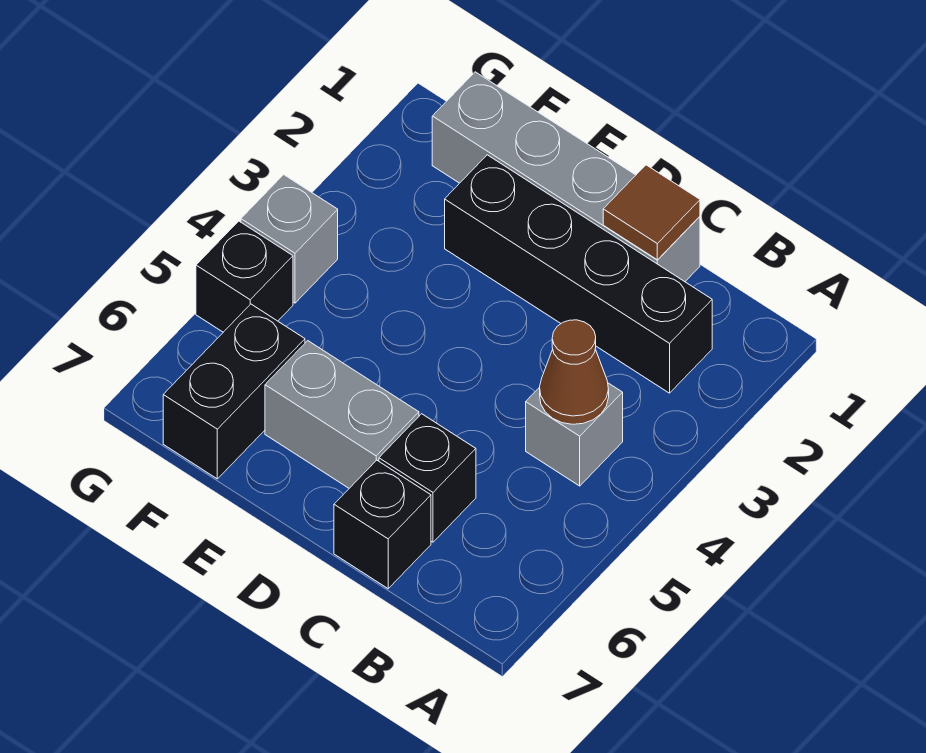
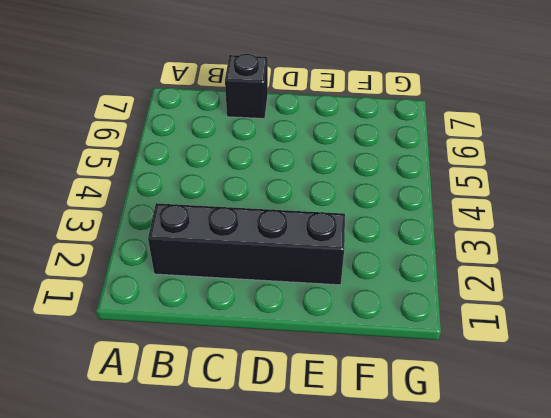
none -> grey brick B4 level 1
none -> grey brick C1:F1 level 1

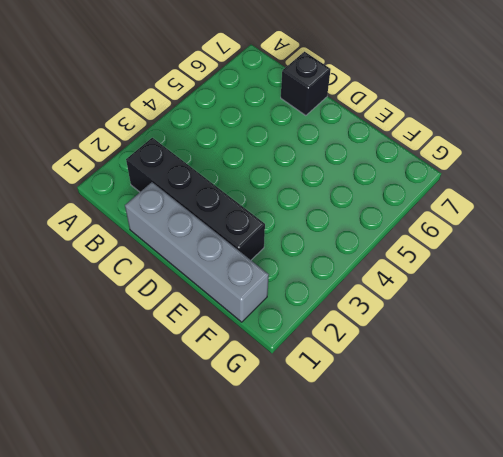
none -> grey brick B4 level 1
none -> black brick C6 level 1

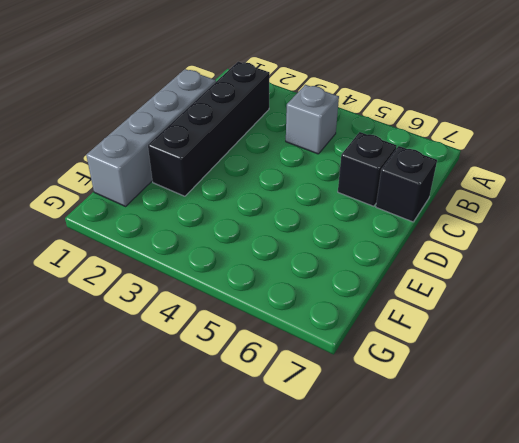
none -> grey brick D6:E6 level 1
none -> black brick F6:F7 level 1

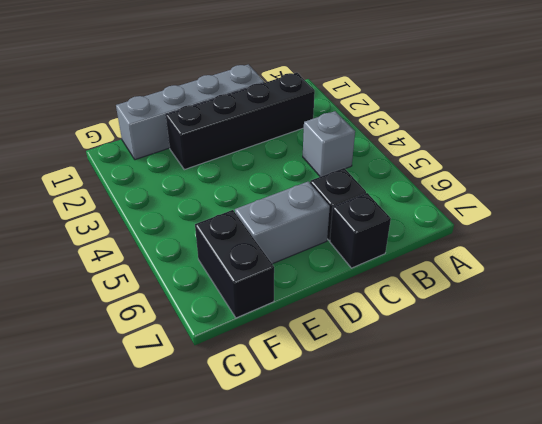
none -> grey brick G4 level 1
none -> black brick G5 level 1

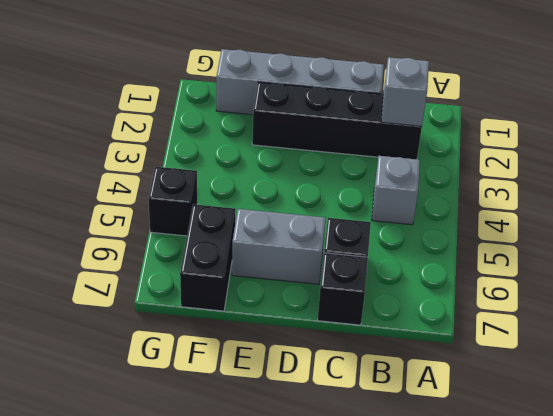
grey brick B2 level 2 -> grey brick G4 level 1
none -> brown cone B4 level 2
none -> brown tile C1 level 2

